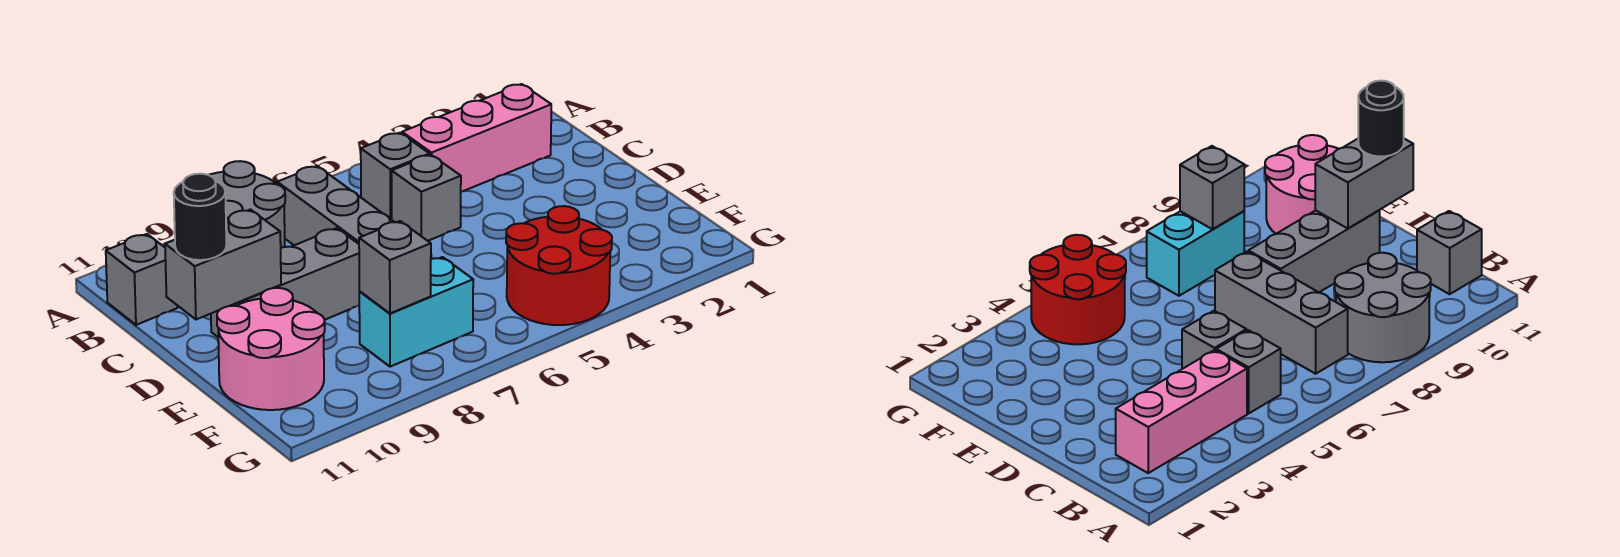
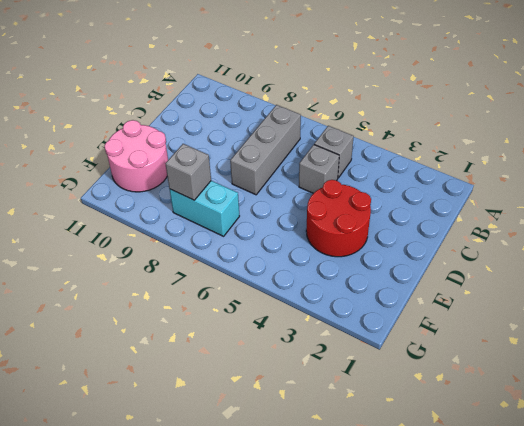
red round brick D3:E4 level 1 -> red round brick F4:G5 level 1
none -> grey round brick A8:B9 level 1
none -> pink brick B2:B4 level 1
none -> grey brick B11 level 1

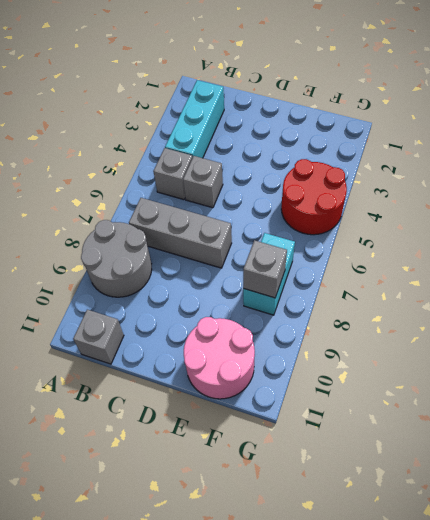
cyan brick B2:B4 level 1 -> pink brick B2:B4 level 1
none -> grey brick D8:D10 level 1
none -> grey brick D10:D11 level 2
none -> black round brick D11 level 3

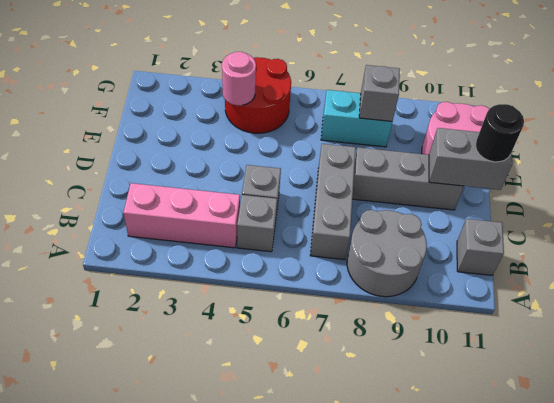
pink round brick F4 level 2 -> none

